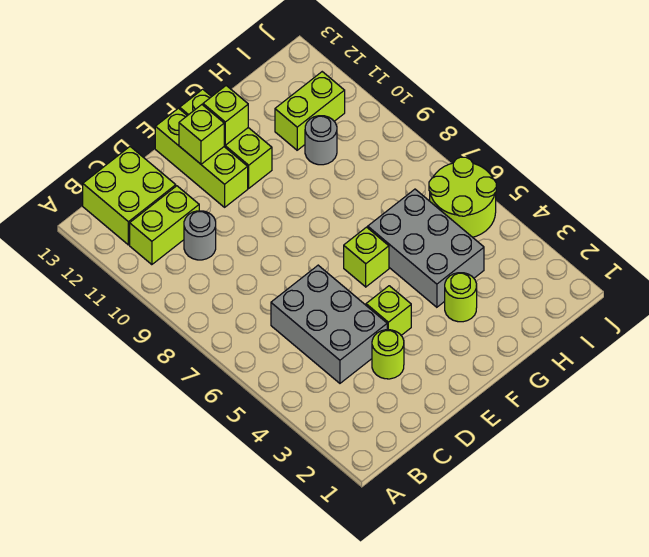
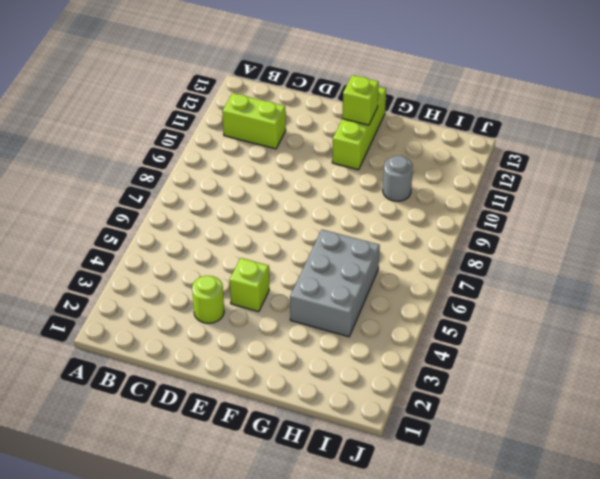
none -> lime brick B12:C13 level 1
none -> grey brick C4:D6 level 1
none -> grey round brick C10 level 1

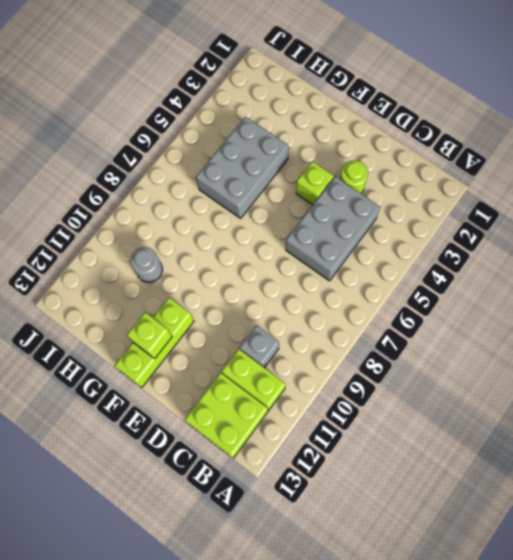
grey brick C10 level 1 -> grey round brick C10 level 1
none -> lime brick E11:E13 level 1
none -> lime brick F6 level 1
none -> lime round brick G3 level 1

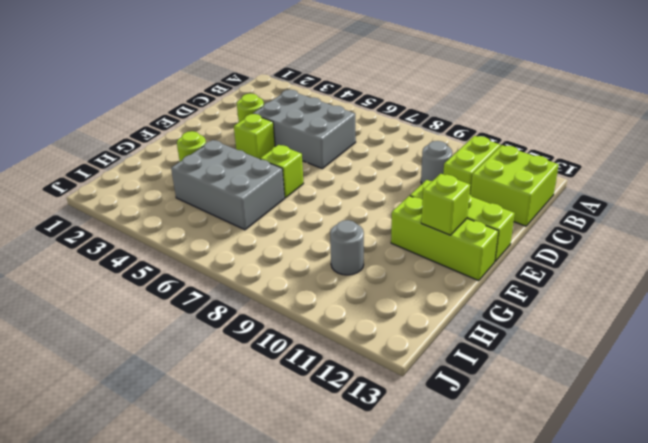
none -> lime brick H11:I11 level 1
none -> lime round brick I5:J6 level 1
none -> lime brick E12 level 2

